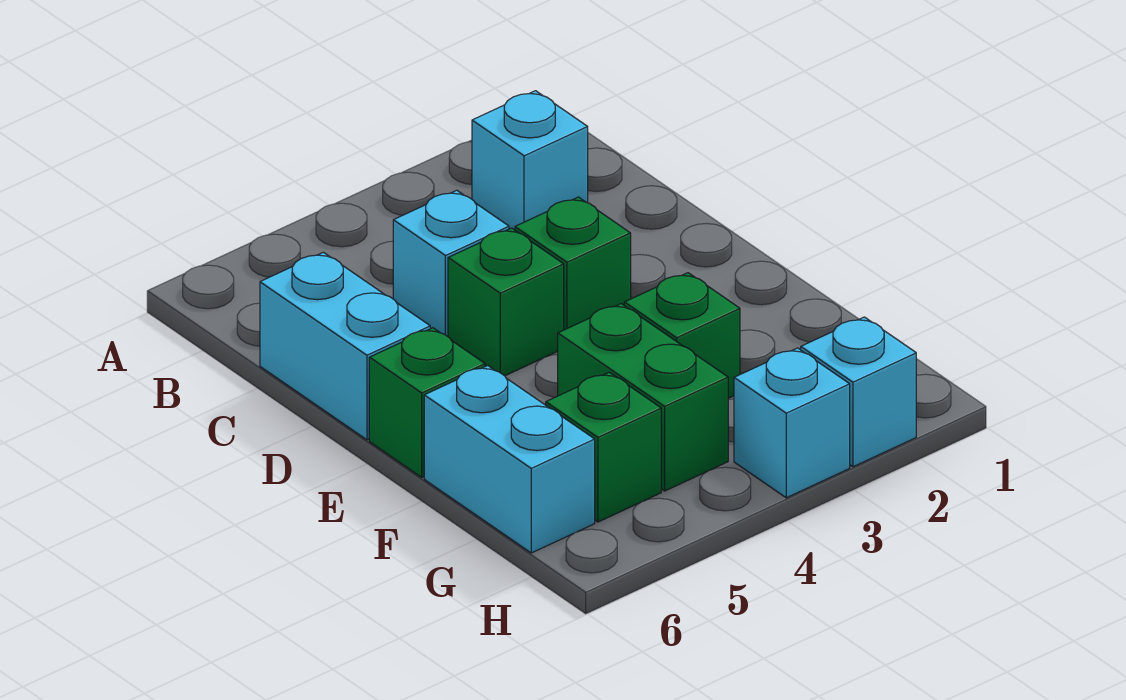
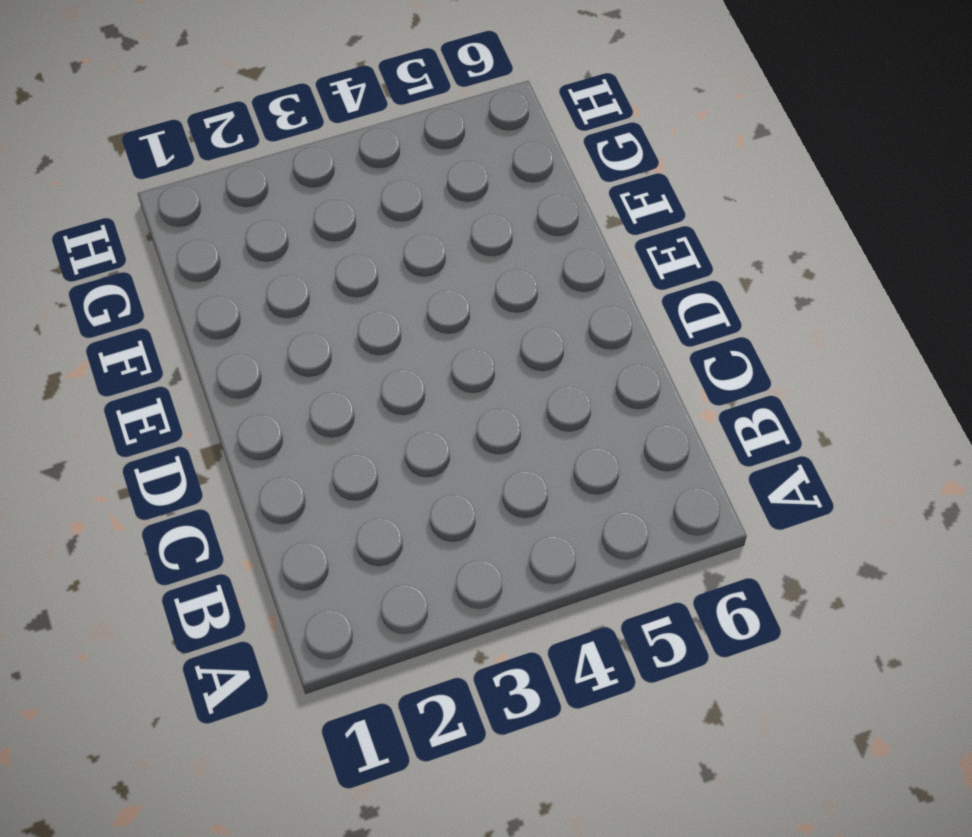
none -> cyan brick B2 level 1
none -> cyan brick C4 level 1
none -> cyan brick C6:D6 level 1

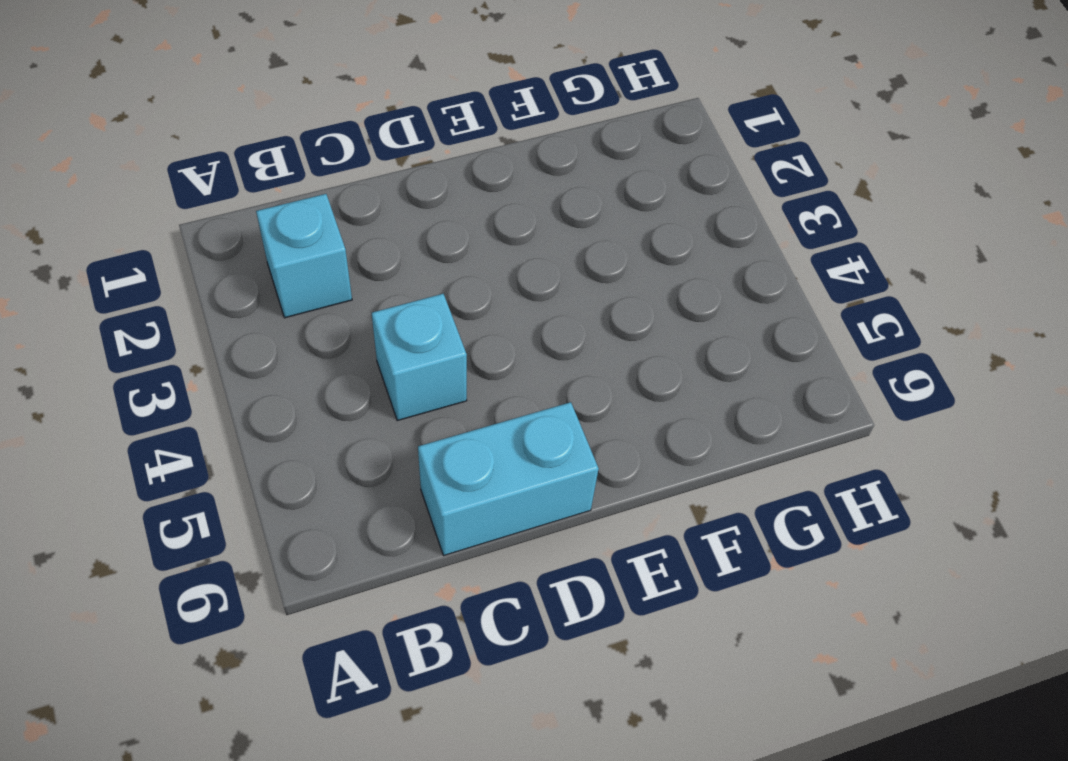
none -> green brick D3 level 1
none -> green brick D4 level 1
none -> green brick E6 level 1

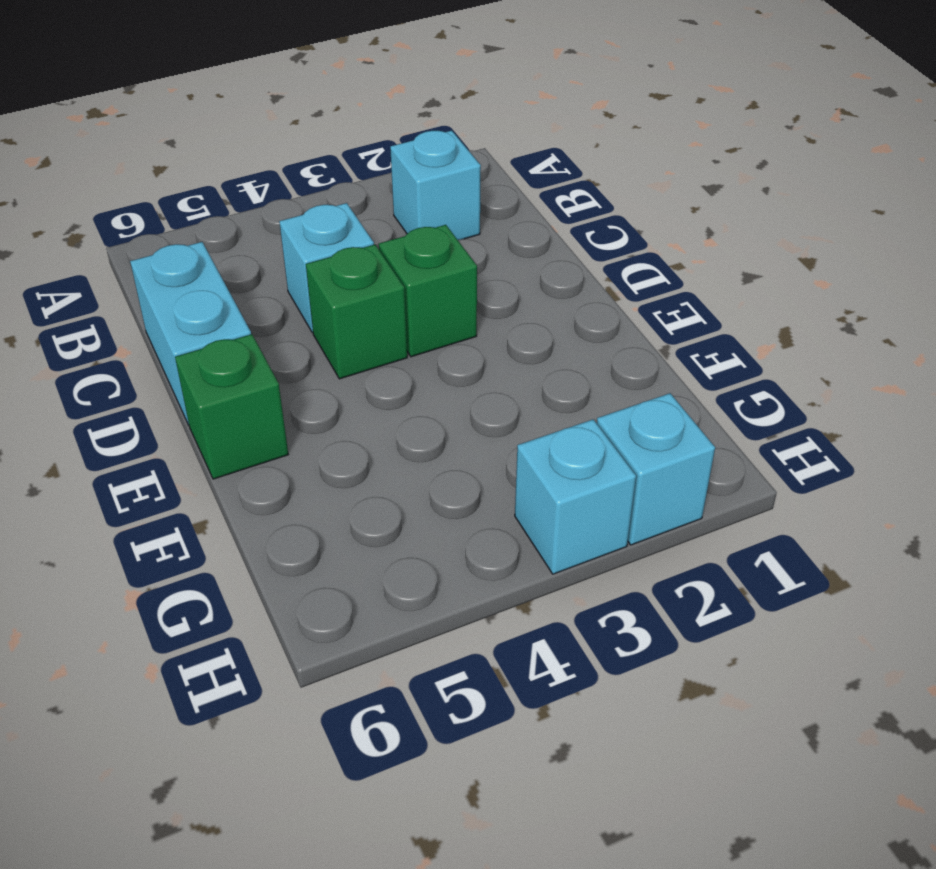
none -> green brick F3 level 1
none -> green brick F4:G4 level 1
none -> cyan brick F6:G6 level 1

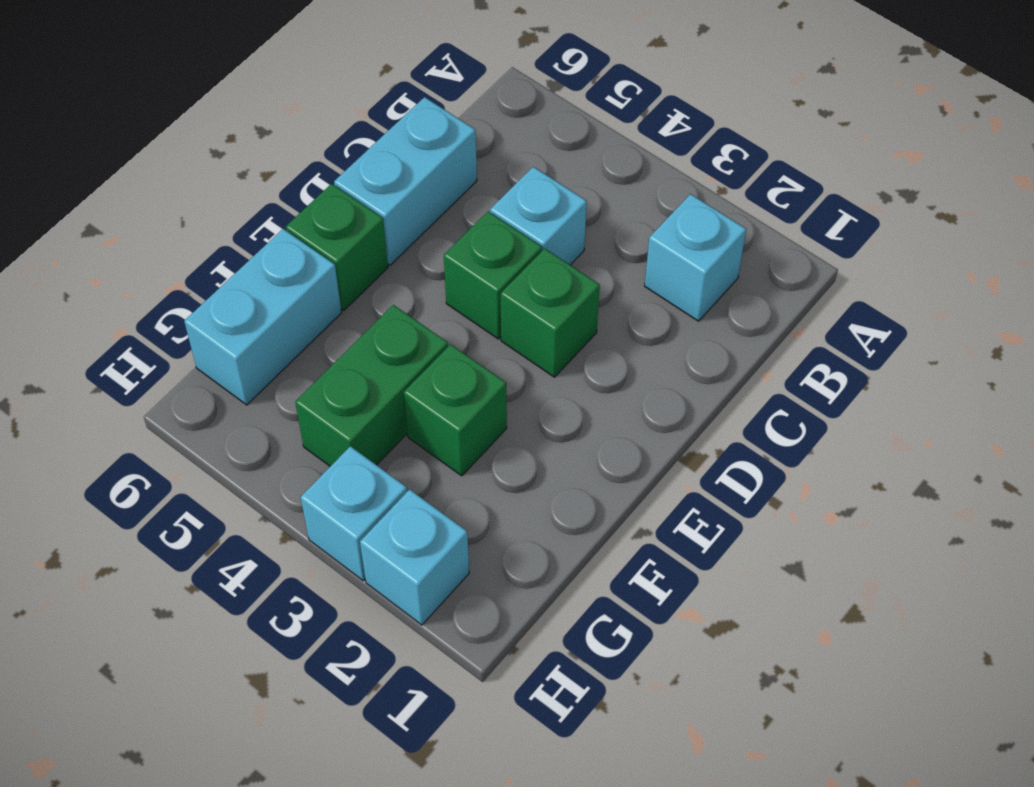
none -> green brick G5 level 1

